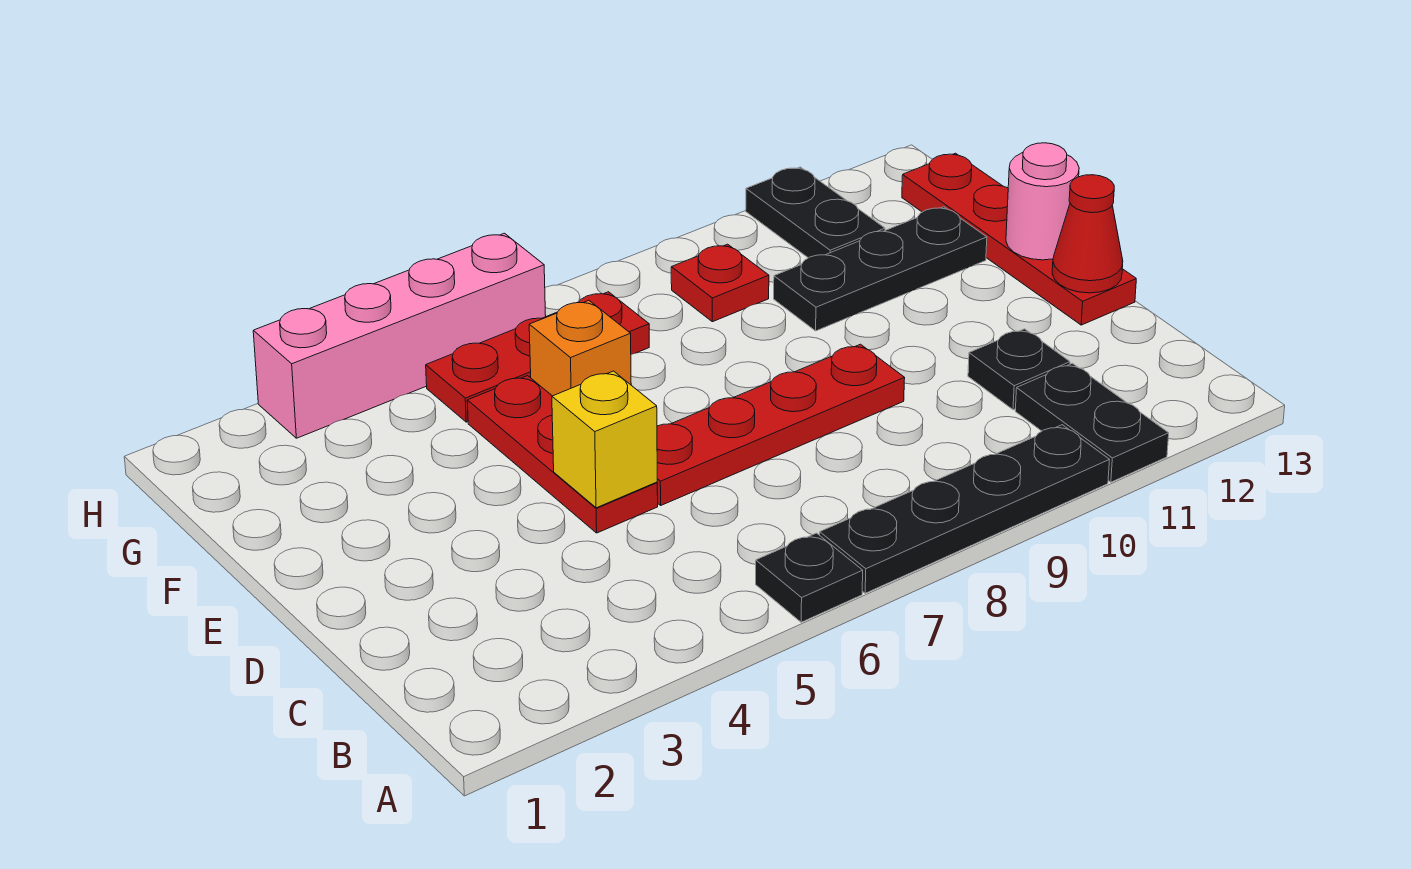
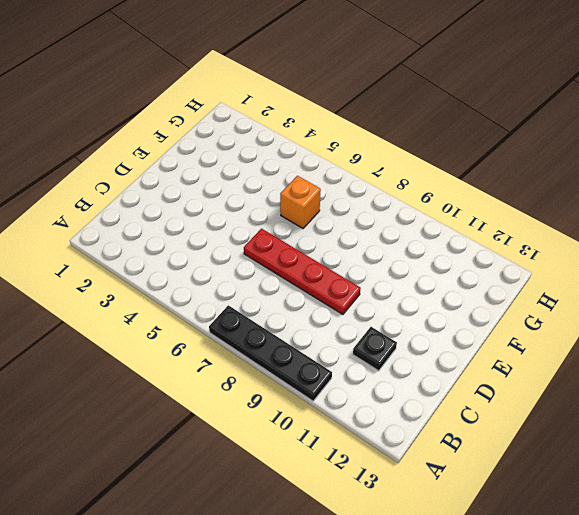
none -> black plate A6 level 1
none -> black plate A11:B11 level 1
none -> red plate D5:F5 level 1

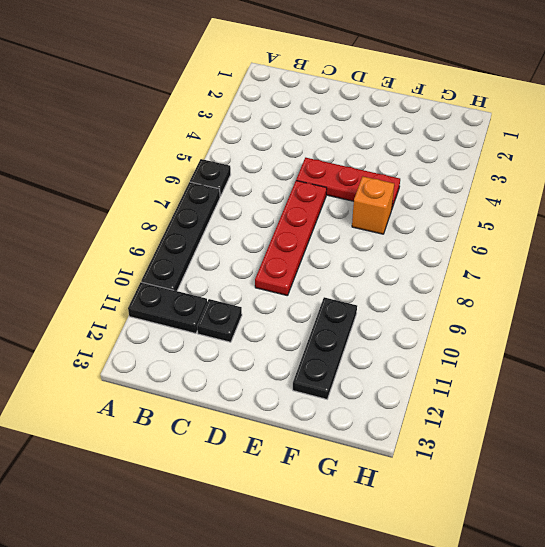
none -> red plate D13:G13 level 1
none -> red plate G5:G7 level 1
none -> red plate G9 level 1

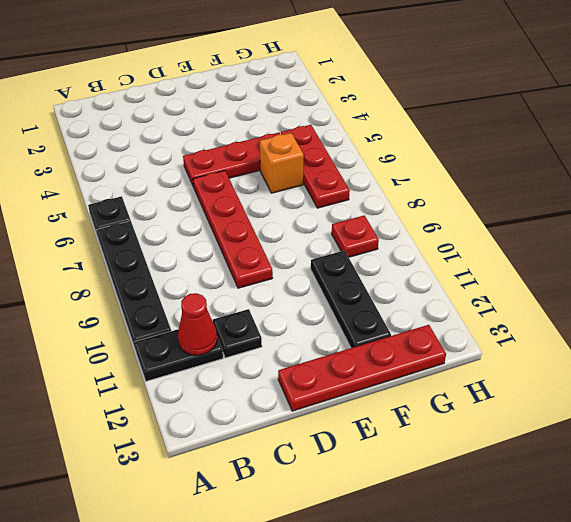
red cone B11 level 2 -> red cone D13 level 2
none -> black plate G11:H11 level 1
none -> pink brick H3:H6 level 1
none -> yellow brick D5 level 2

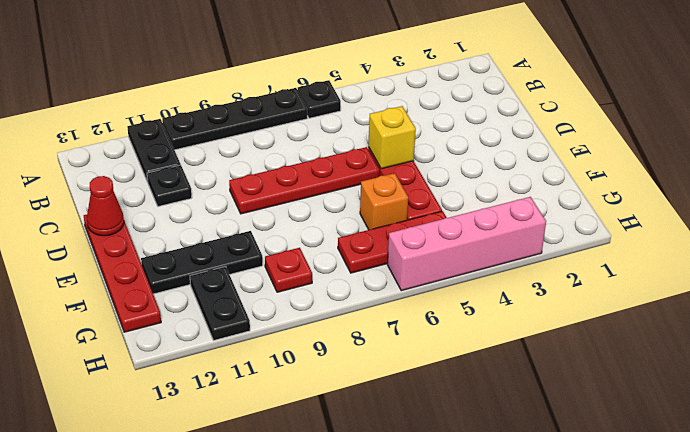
none -> pink round brick E13 level 2

